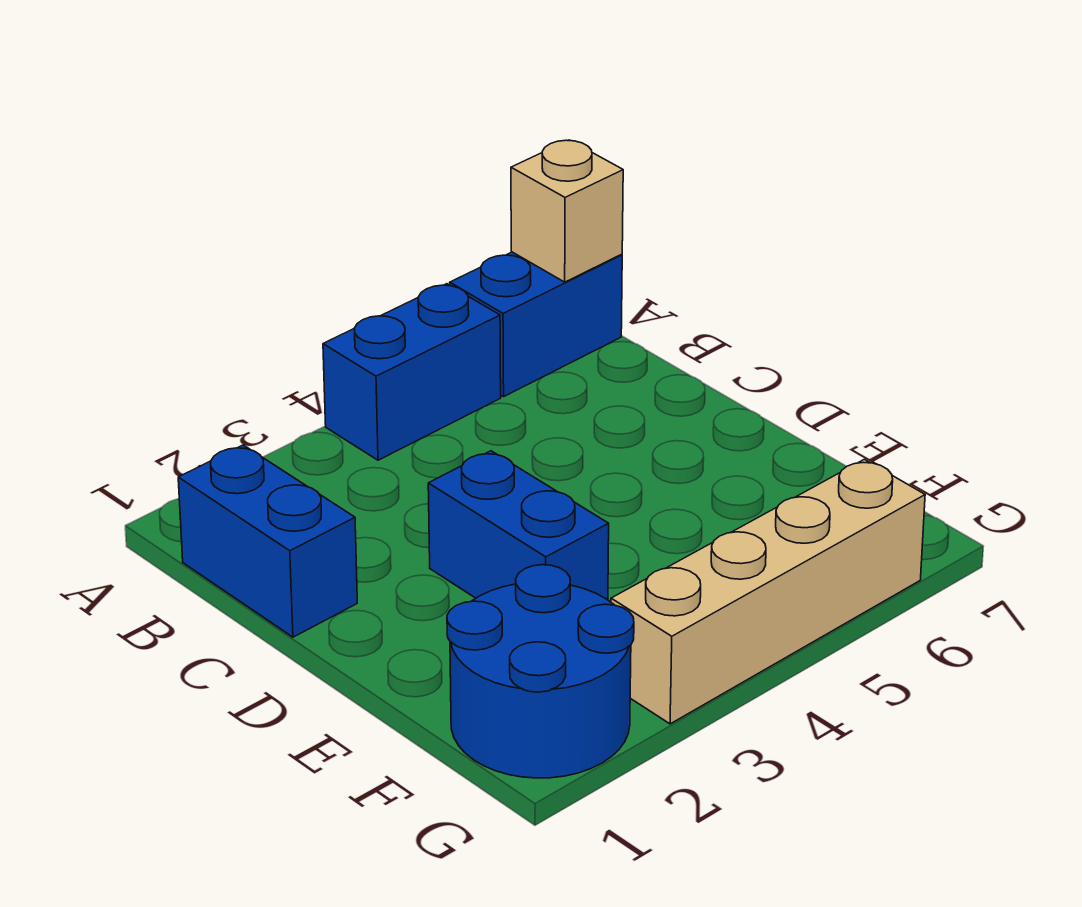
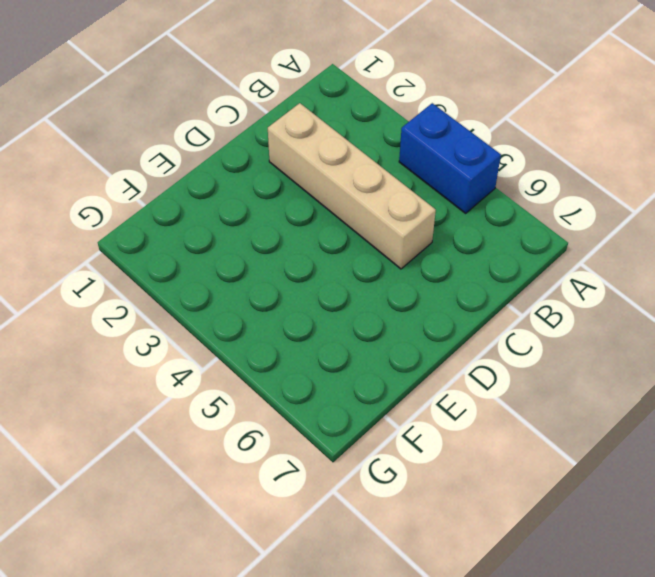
tan brick C2:C5 level 1 -> tan brick G3:G6 level 1
none -> blue brick A6:A7 level 1
none -> blue brick B1:C1 level 1

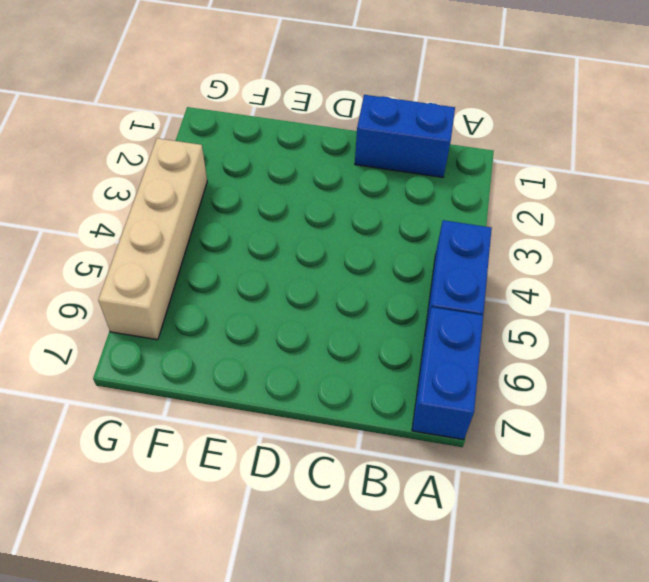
none -> blue brick D3:E3 level 1
none -> blue round brick F1:G2 level 1

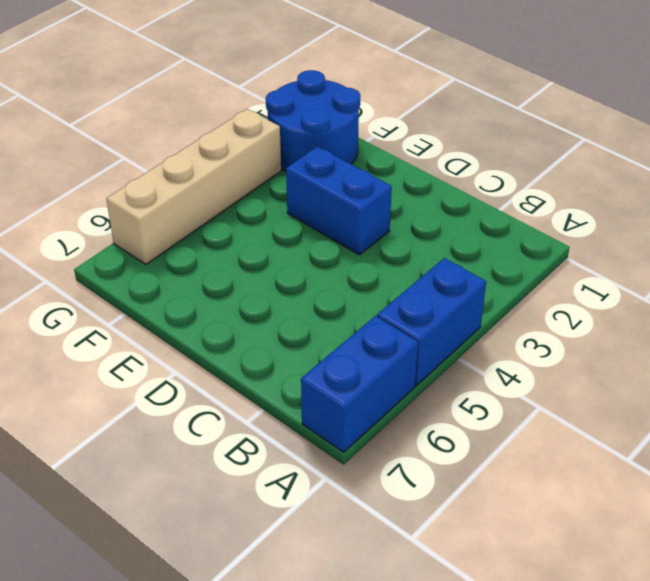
none -> blue brick B1:C1 level 1
none -> tan brick A7 level 2

